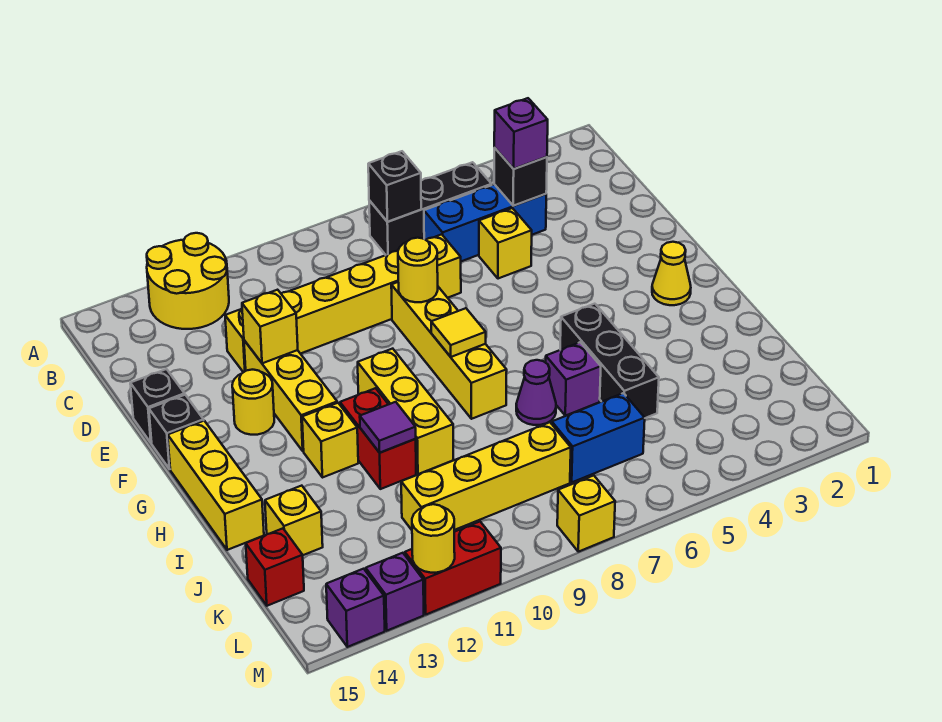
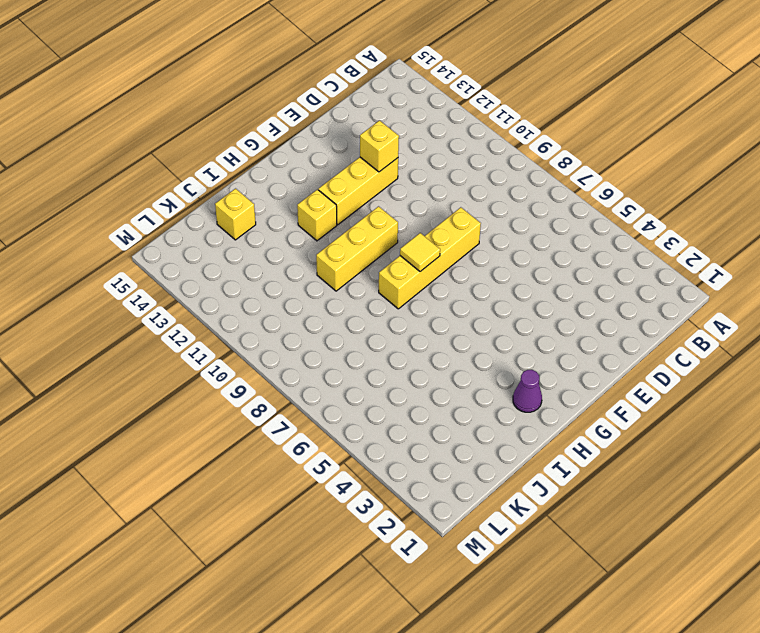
purple cone H2 level 1 -> purple cone I7 level 1
none -> yellow round brick A12:B13 level 1
none -> black brick B5:B7 level 1
none -> blue brick C4:C6 level 1
none -> yellow brick D5 level 1

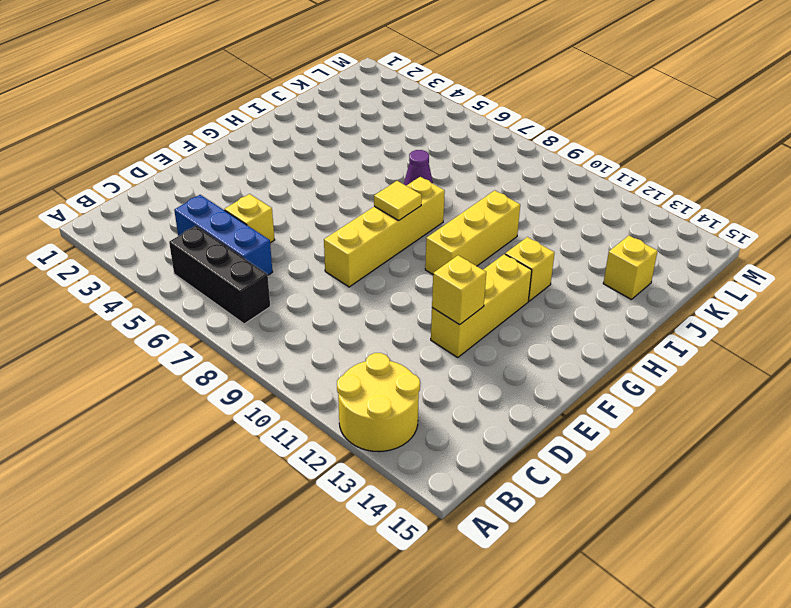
none -> yellow brick D7:D12 level 1
none -> black brick E15 level 1
none -> yellow round brick F13 level 1
none -> black brick F15 level 1

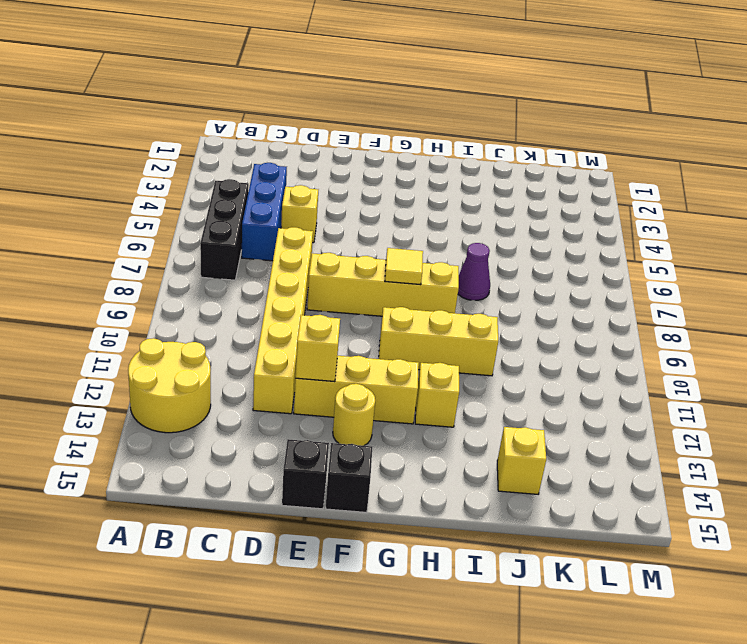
none -> yellow cone G2 level 1
none -> yellow brick G15:I15 level 1
none -> black brick H5:J5 level 1
none -> red brick H11:I11 level 1

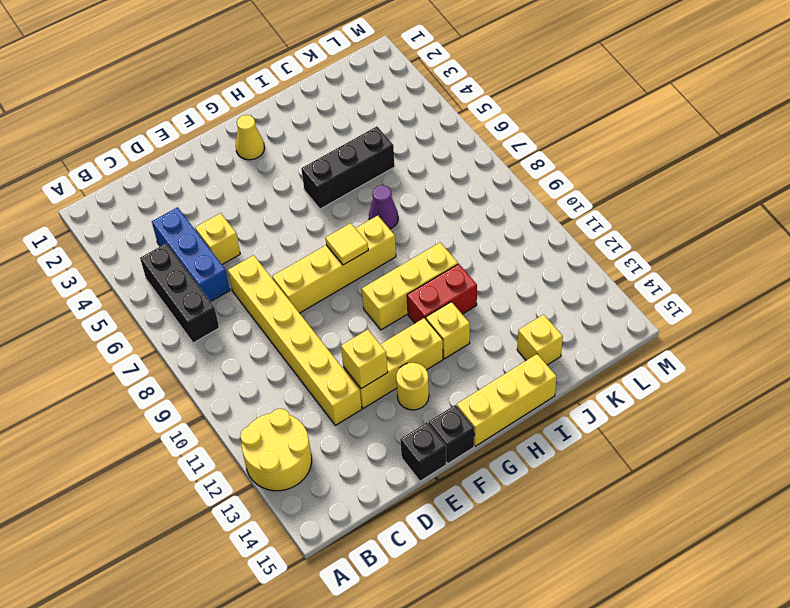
none -> purple brick I6 level 1
none -> blue brick K6:K7 level 1
none -> yellow brick K8:K11 level 1
none -> red brick K15 level 1

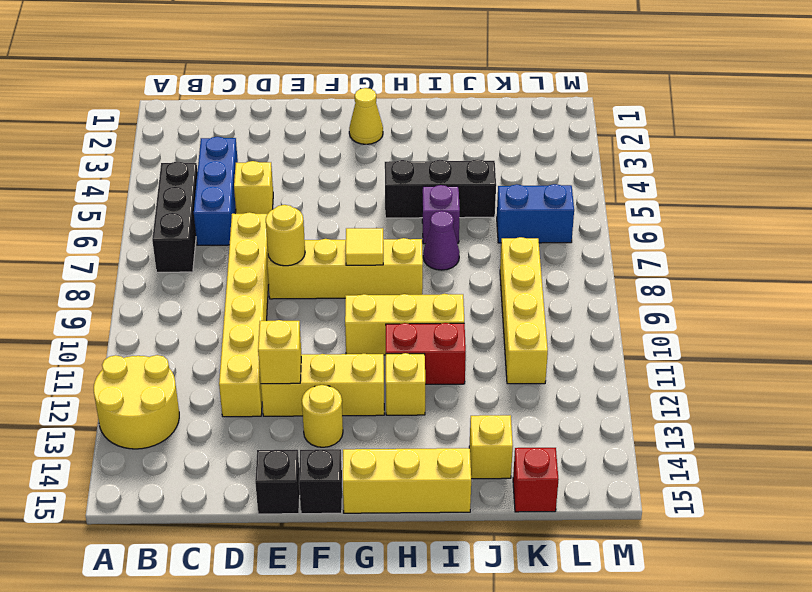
blue brick K6:L6 level 1 -> blue brick K6:K7 level 1
none -> yellow brick M8 level 1
none -> red brick M11:M12 level 1
none -> purple brick M13 level 1
none -> purple brick M14 level 1

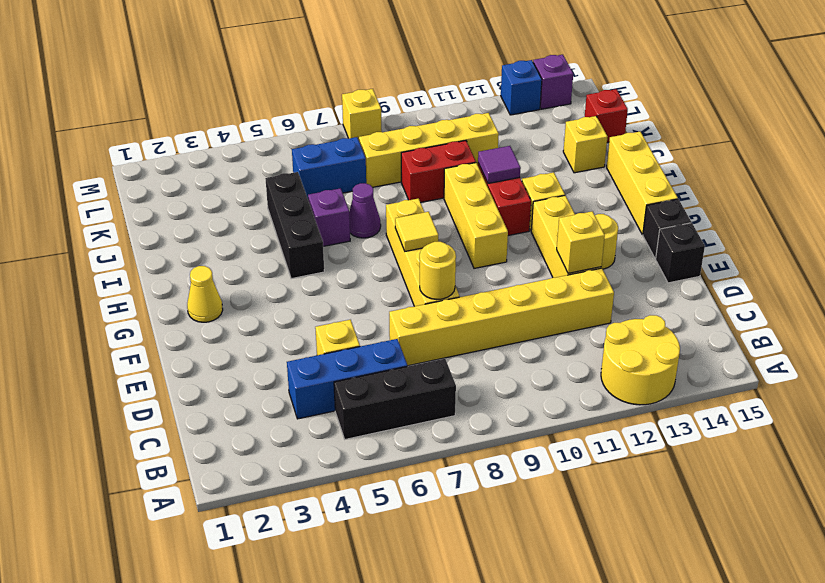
red brick J9:J10 level 1 -> red brick M11:M12 level 1
blue brick M13 level 1 -> purple brick M13 level 1
none -> black brick B7 level 2
none -> black brick C4 level 2
none -> yellow round brick M12 level 2
none -> purple brick C4 level 3

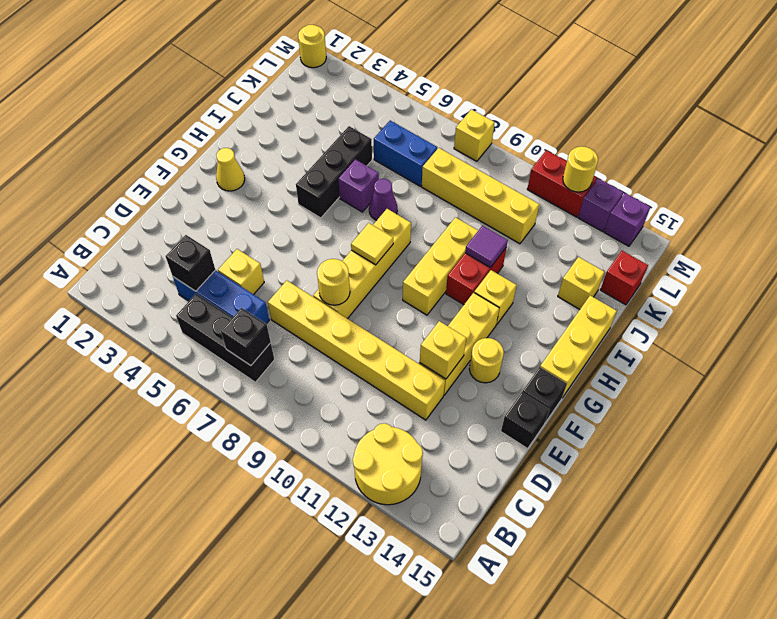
yellow round brick M1 level 1 -> none
none -> purple brick C4 level 3

